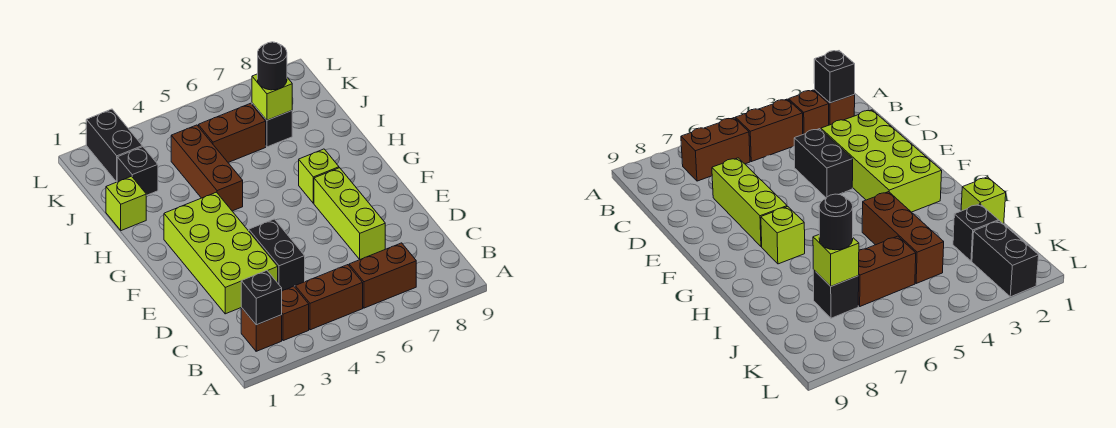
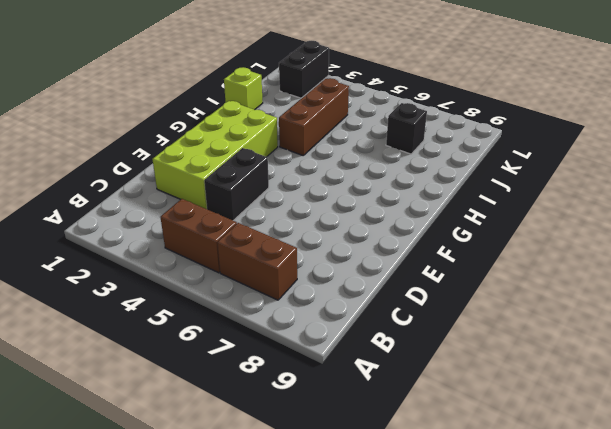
none -> brown brick B2 level 1
none -> brown brick B3 level 1
none -> lime brick D7:F7 level 1

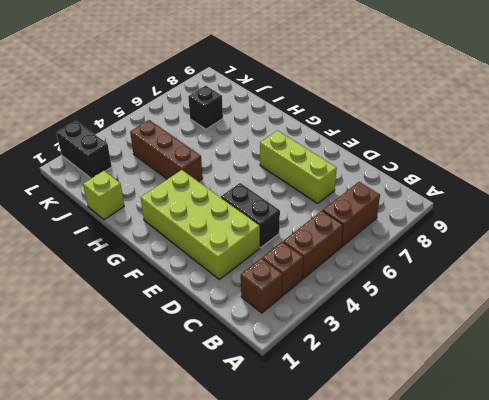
none -> lime brick G7 level 1
none -> black brick J2 level 1
none -> brown brick J5:J6 level 1

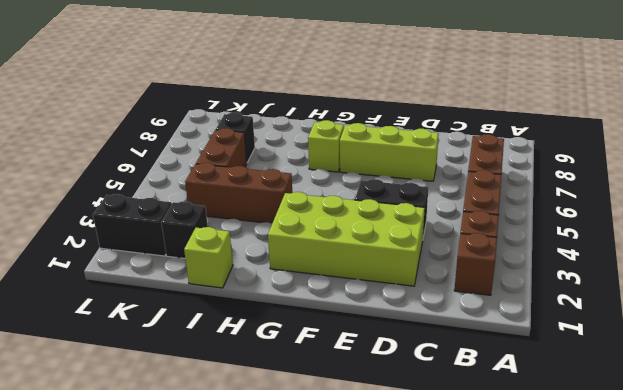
none -> black brick B2 level 2
none -> lime brick J7 level 2
none -> black round brick J7 level 3

